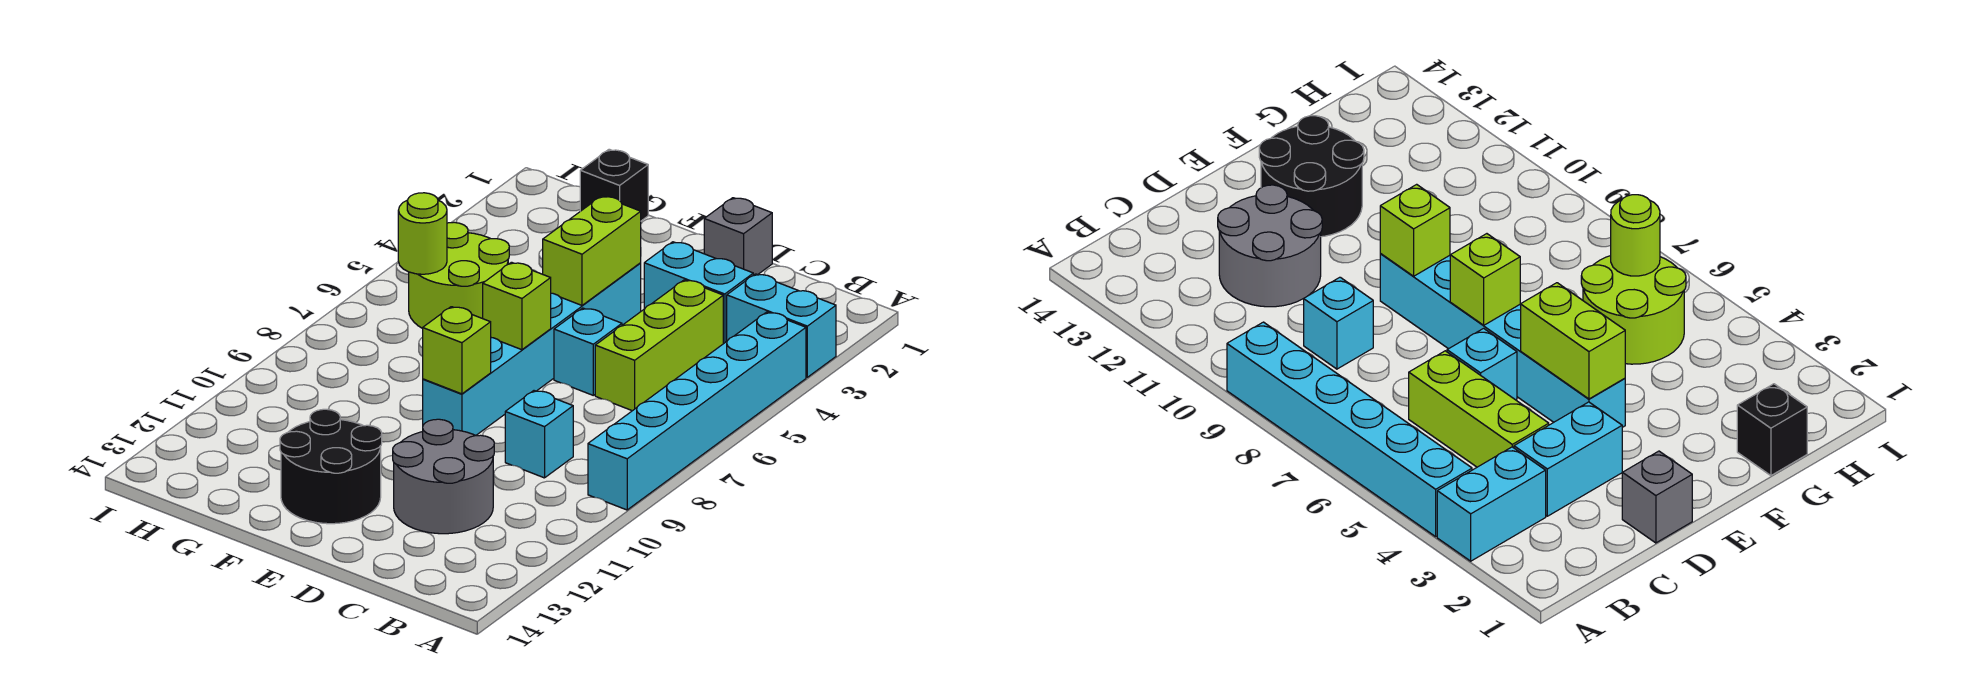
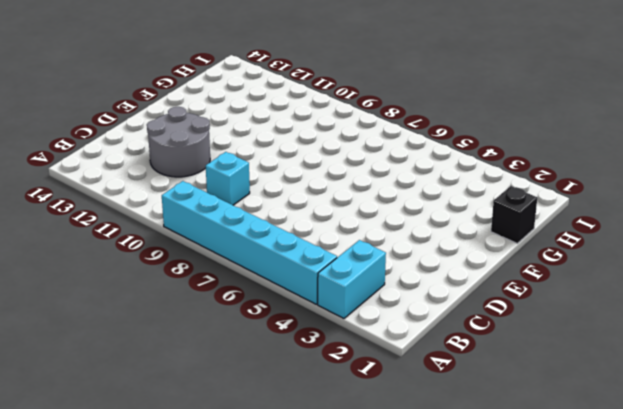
none -> cyan brick C3:D3 level 1
none -> lime brick C4:C6 level 1
none -> grey brick D1 level 1

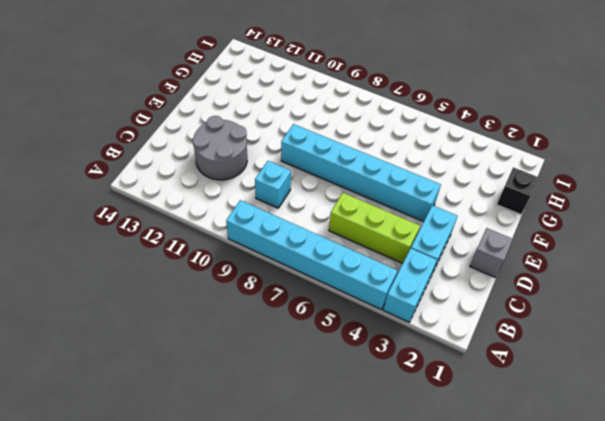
none -> cyan brick D6 level 1
none -> black round brick E12:F13 level 1
none -> lime round brick G5:H6 level 1

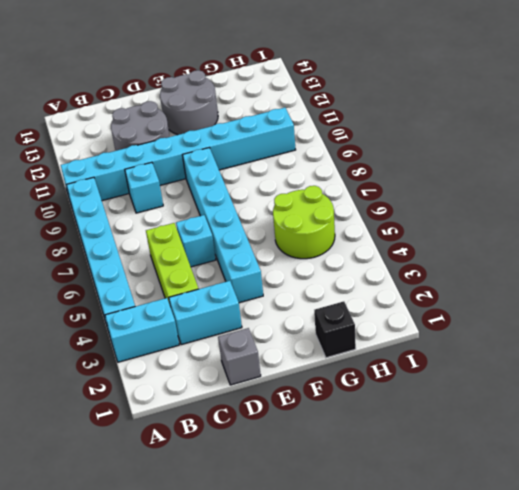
cyan brick A10:H10 level 1 -> none
grey round brick E12:F13 level 1 -> black round brick E12:F13 level 1
none -> lime brick E4:E5 level 2
none -> lime brick E7 level 2
none -> lime brick E9 level 2

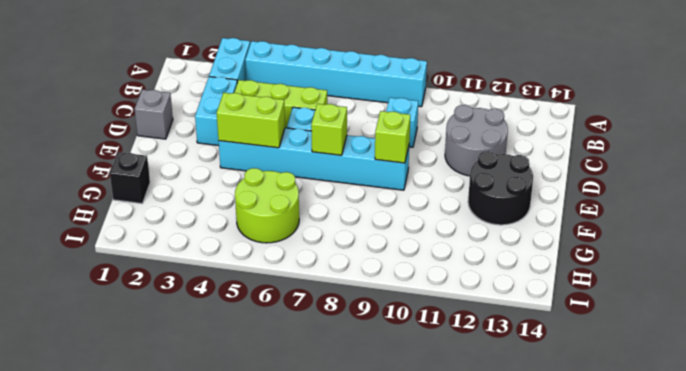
none -> lime round brick H6 level 2

